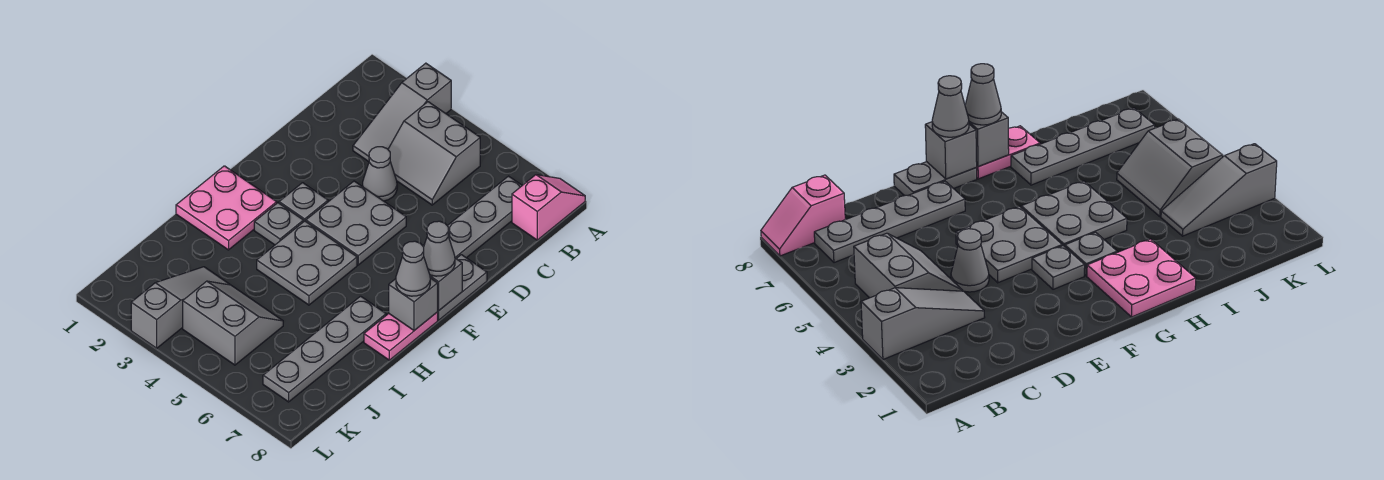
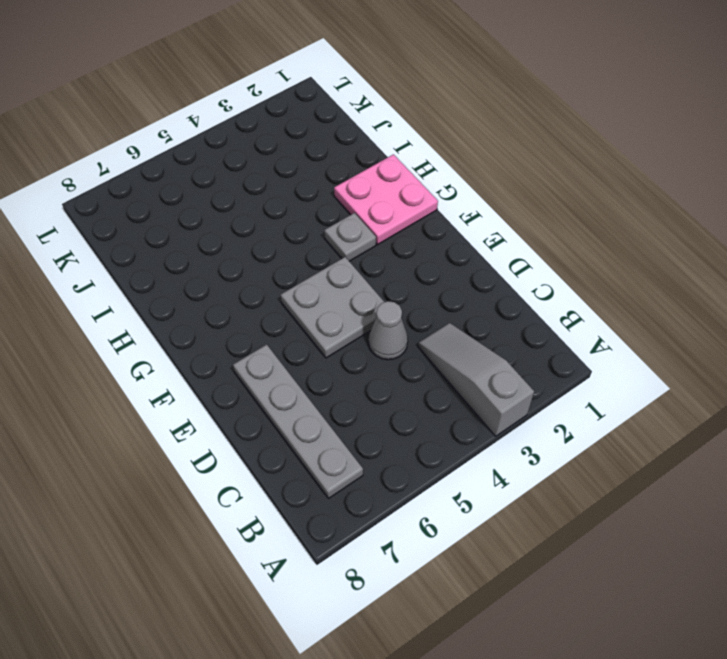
none -> pink slope A8:B8 level 1 top B
none -> grey slope B4:C5 level 1 top B
none -> grey plate E8:F8 level 1

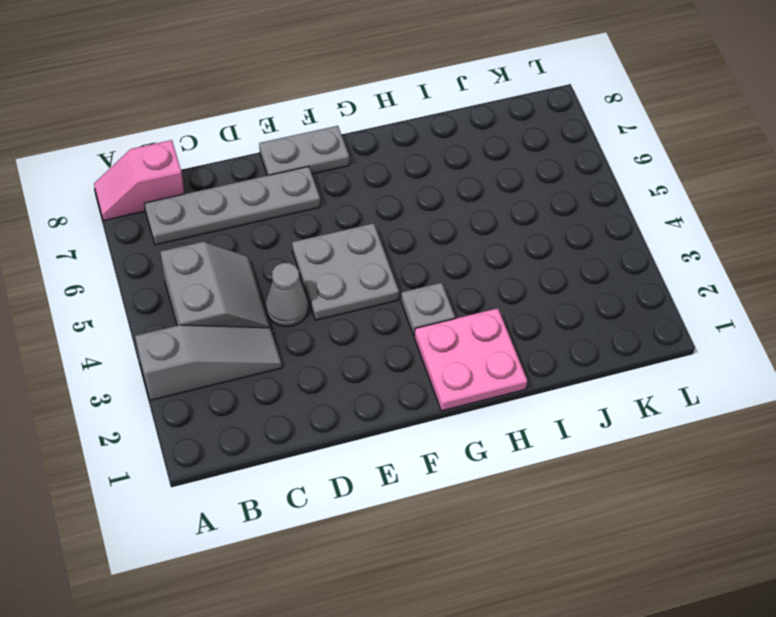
none -> grey plate F3 level 1
none -> grey plate G4:H5 level 1
none -> pink plate G8:H8 level 1

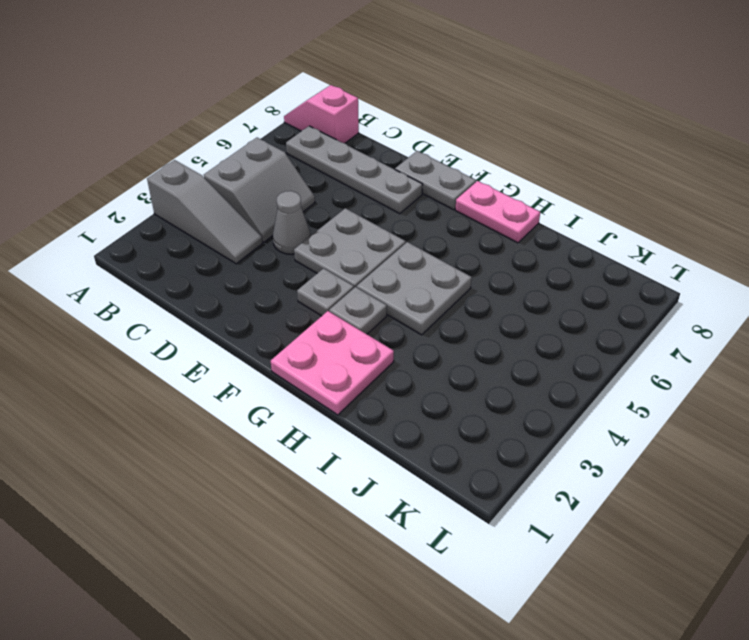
none -> grey plate H7:K7 level 1
none -> grey slope J3:L3 level 1 top L
none -> grey slope J4:K5 level 1 top K

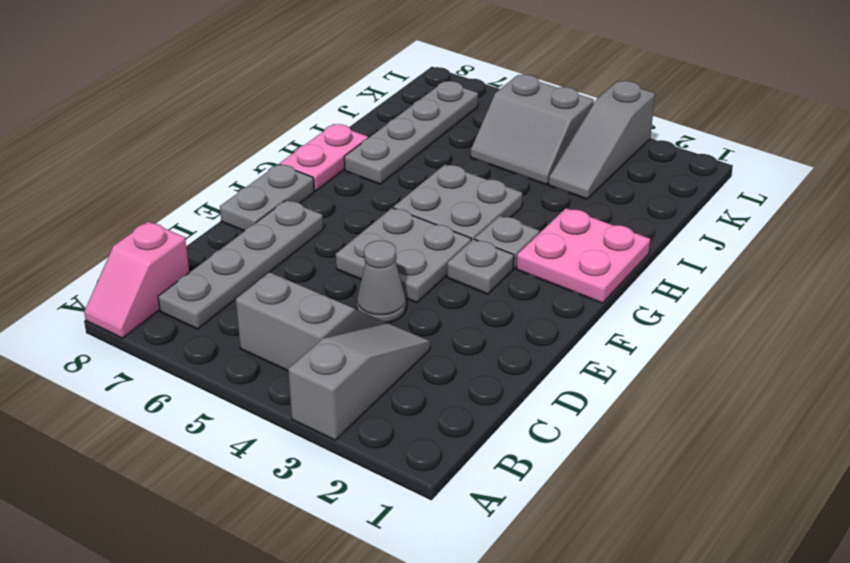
none -> grey brick F8 level 2
none -> grey brick G8 level 2
none -> grey cone F8 level 3

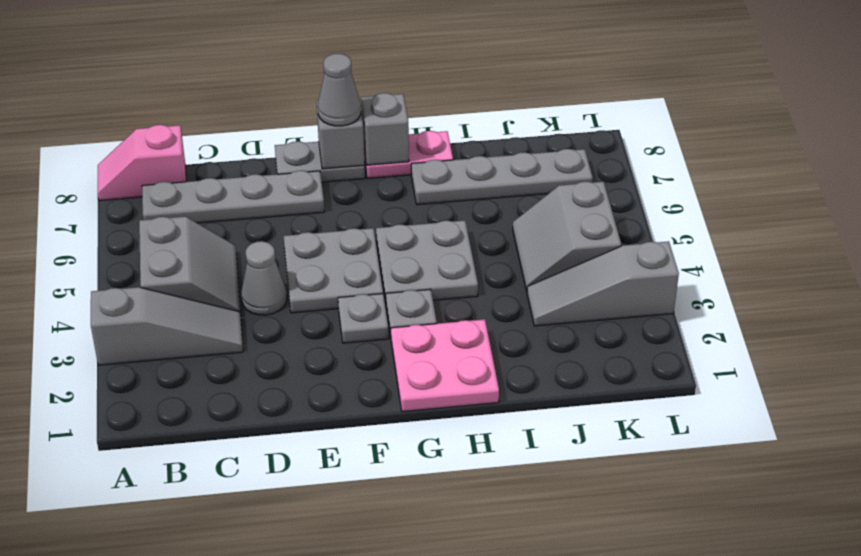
none -> grey cone G8 level 3

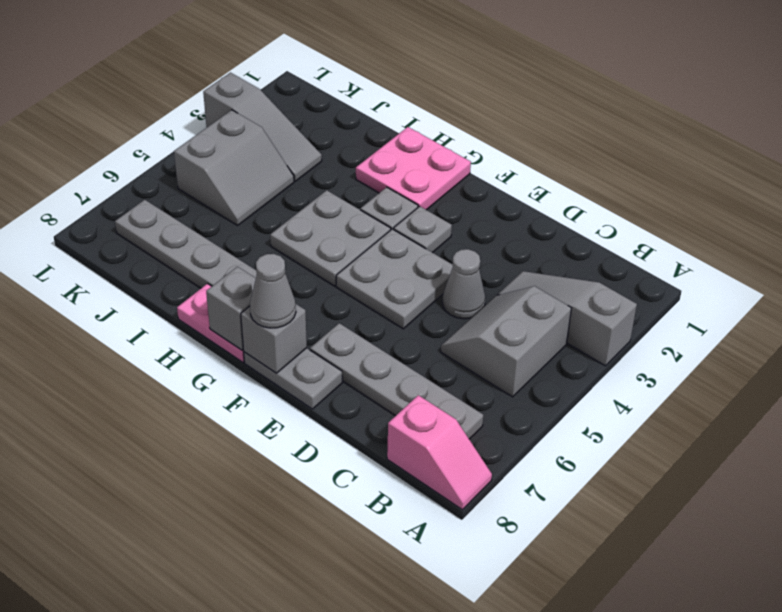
none -> grey cone G8 level 3

